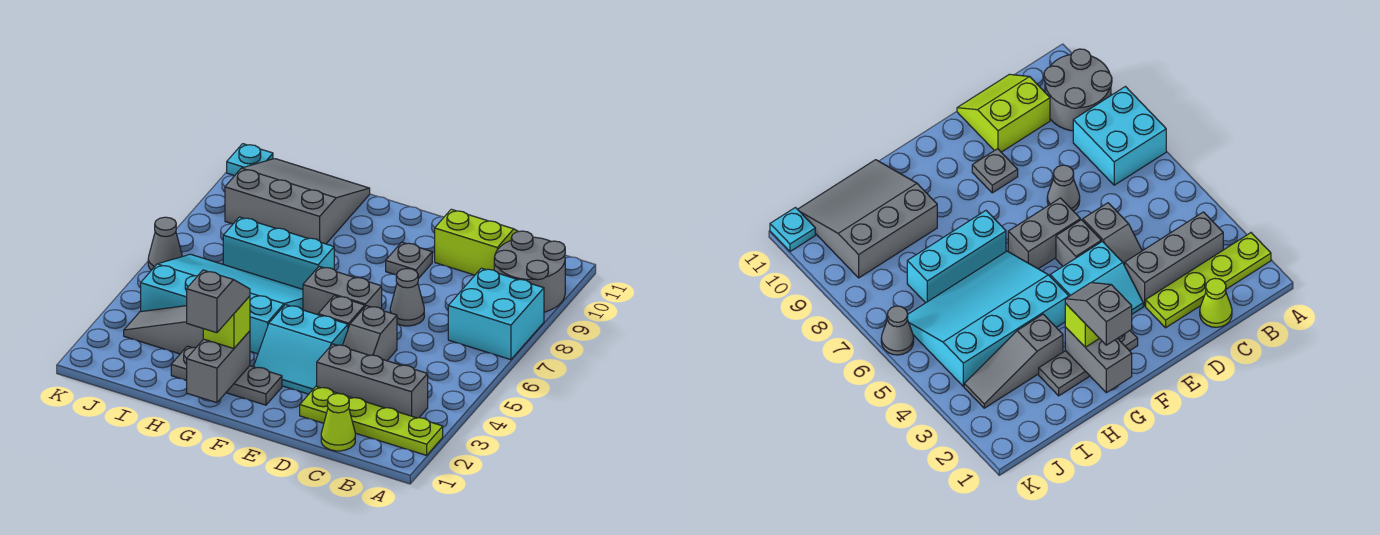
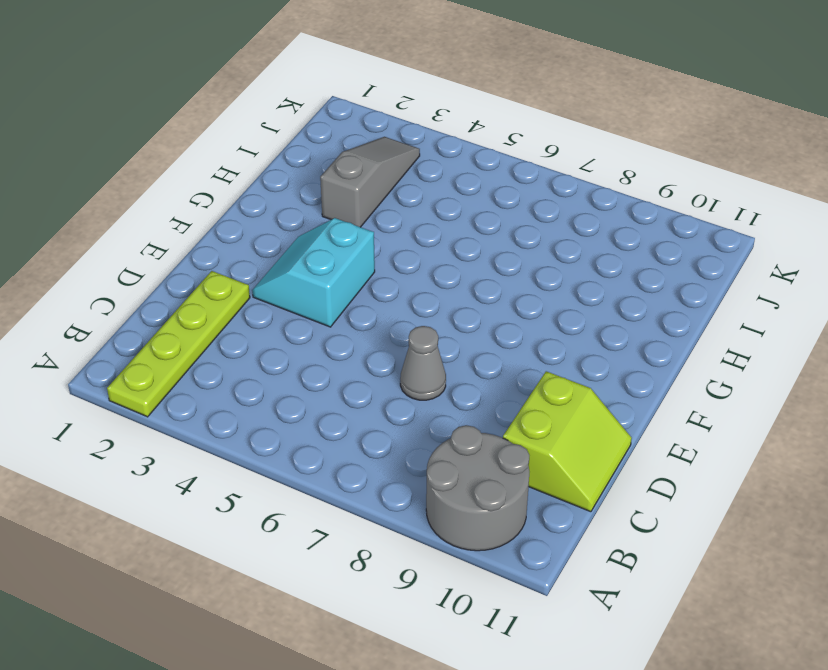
none -> cyan brick A7:B8 level 1
none -> grey brick B3:D3 level 1
none -> lime cone C1 level 1

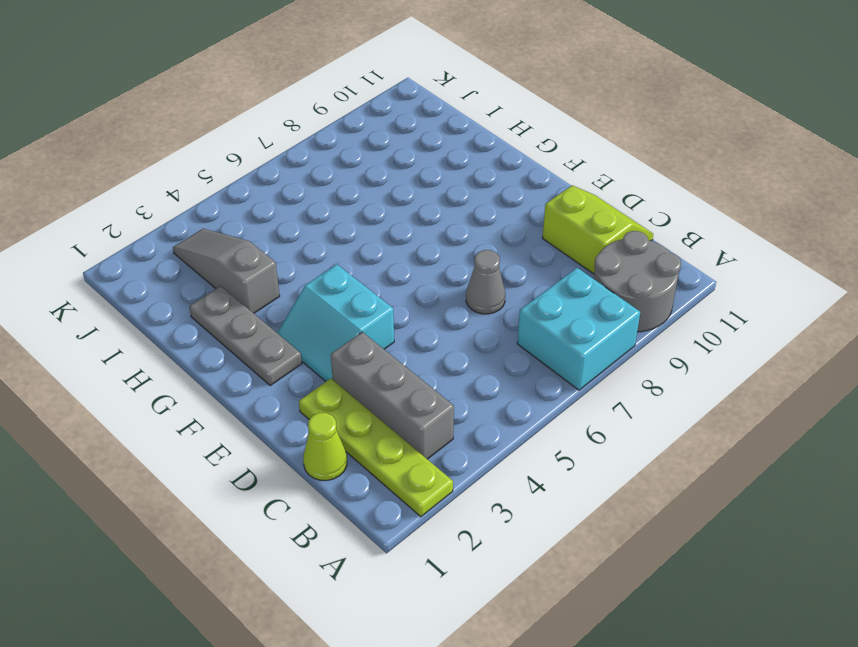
none -> grey slope D4:D5 level 1 top 5
none -> grey brick E5 level 1
none -> grey brick E6:F6 level 1

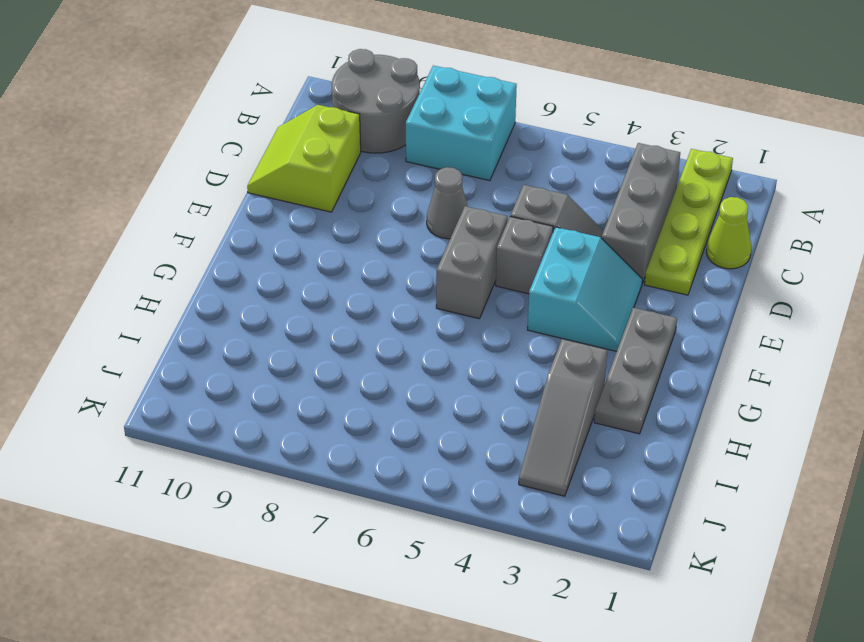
none -> grey plate E9 level 1
none -> cyan slope G4:J6 level 1 top 4
none -> cyan brick G7:I7 level 1

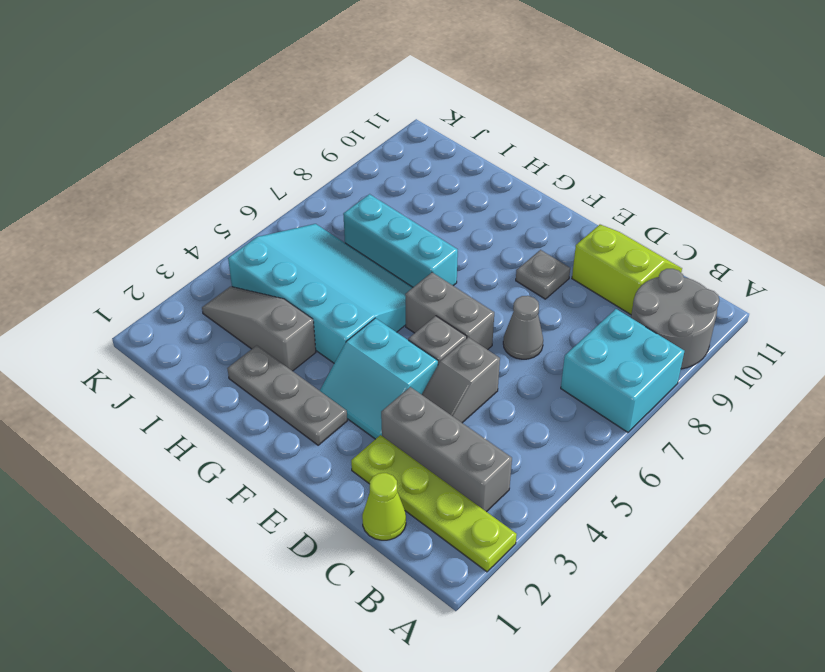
none -> grey slope H9:J11 level 1 top 9
none -> grey cone K6 level 1
none -> cyan plate K11 level 1

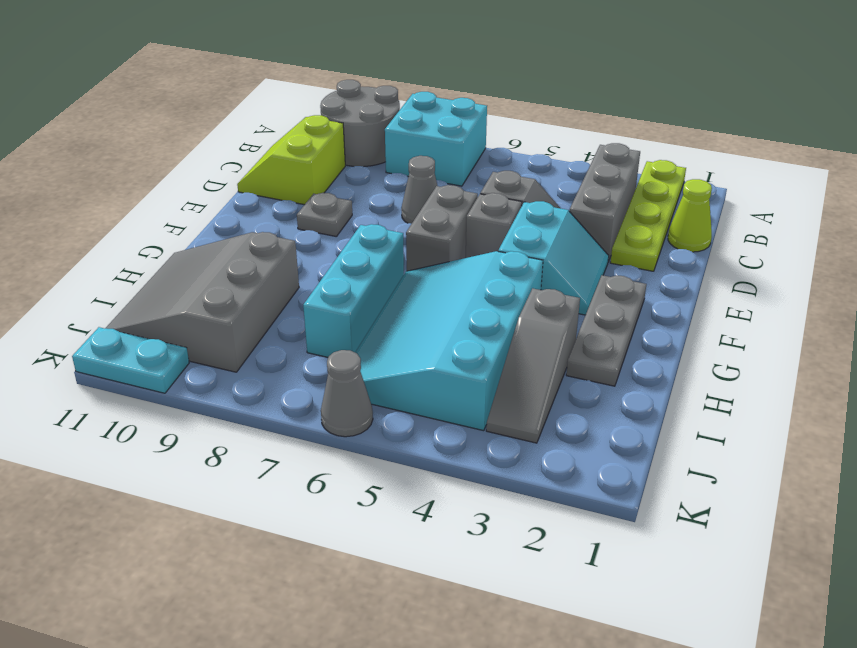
cyan plate K10:K11 level 1 -> cyan plate K11 level 1
none -> grey brick G1:G2 level 2
none -> lime brick G2 level 3
none -> grey slope G1:G2 level 4 top 1

